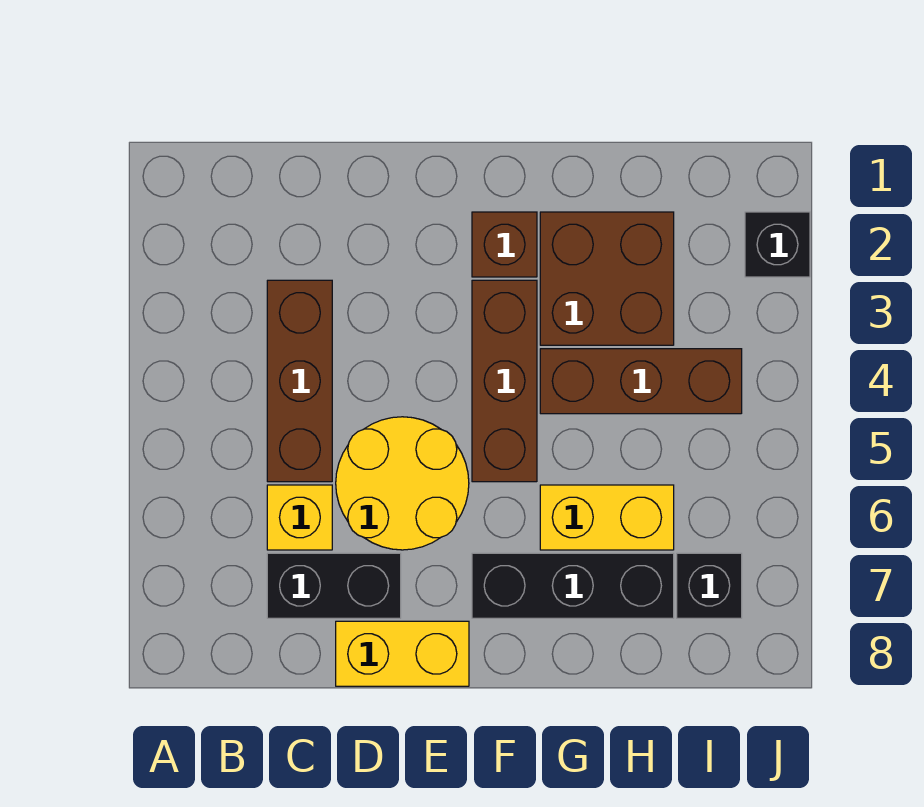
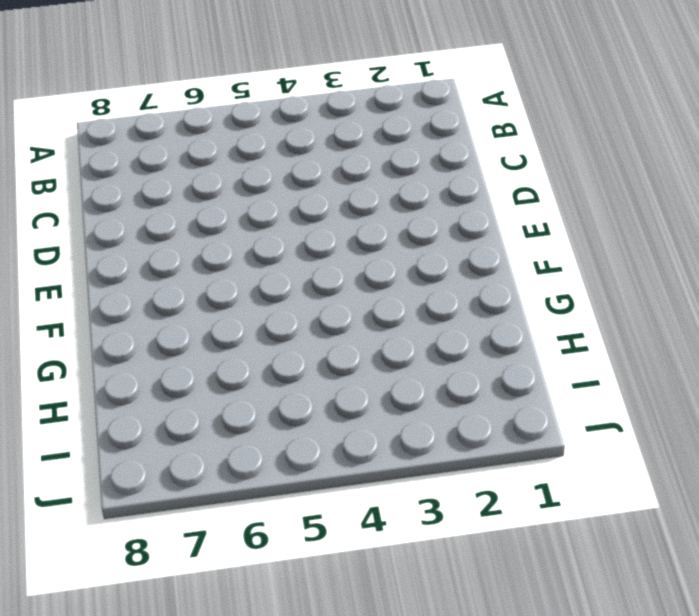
none -> brown brick C3:C5 level 1
none -> yellow brick C6 level 1
none -> black brick C7:D7 level 1

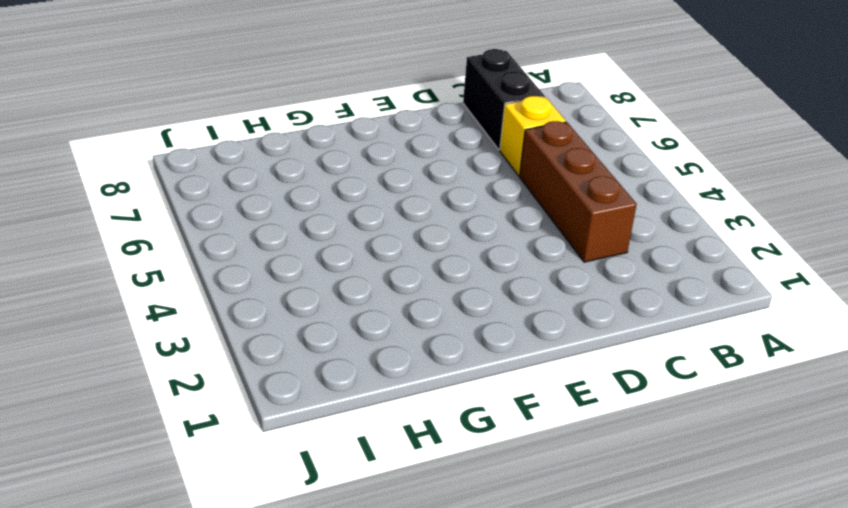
black brick C7:C8 level 1 -> black brick C7:D7 level 1
none -> yellow round brick D5:E6 level 1
none -> yellow brick D8:E8 level 1
none -> brown brick F2 level 1

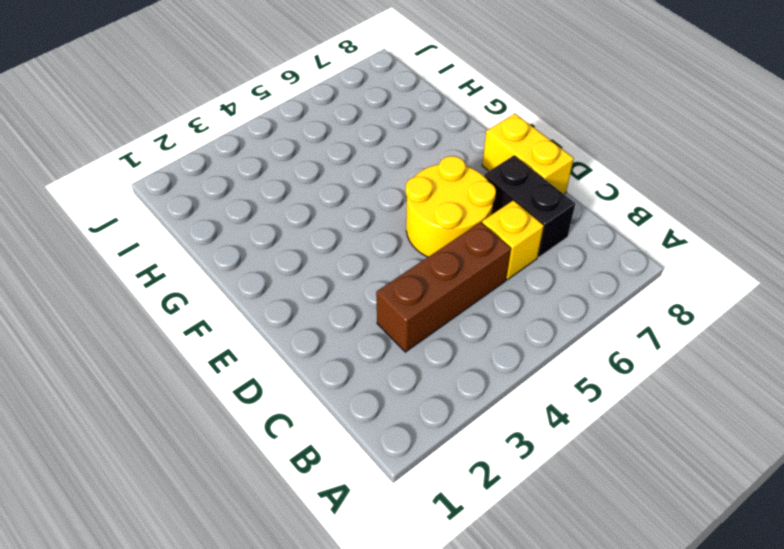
none -> brown brick F2 level 1
none -> brown brick F3:F5 level 1
none -> black brick F7:H7 level 1

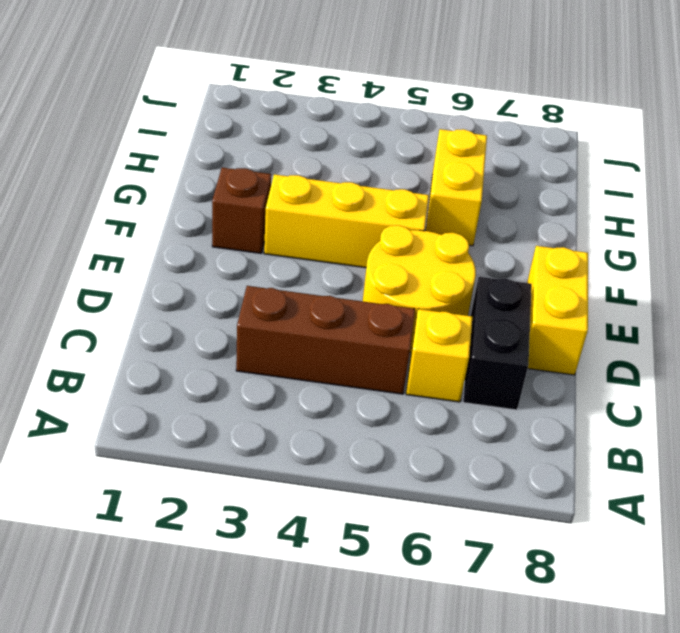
yellow brick F3:F5 level 1 -> brown brick F3:F5 level 1
none -> black brick F7:H7 level 1
none -> brown brick G2:H3 level 1
none -> brown brick G4:I4 level 1

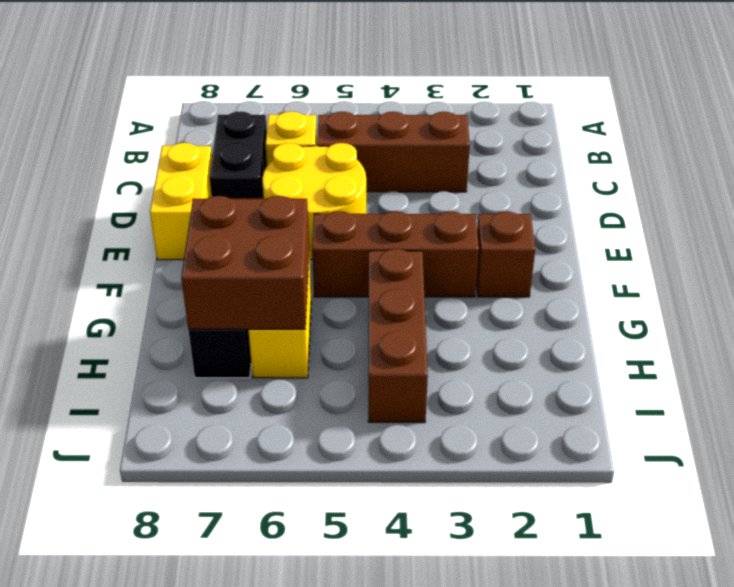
brown brick G6:H7 level 2 -> brown brick G2:H3 level 1
none -> black brick I7 level 1
none -> black brick J2 level 1

